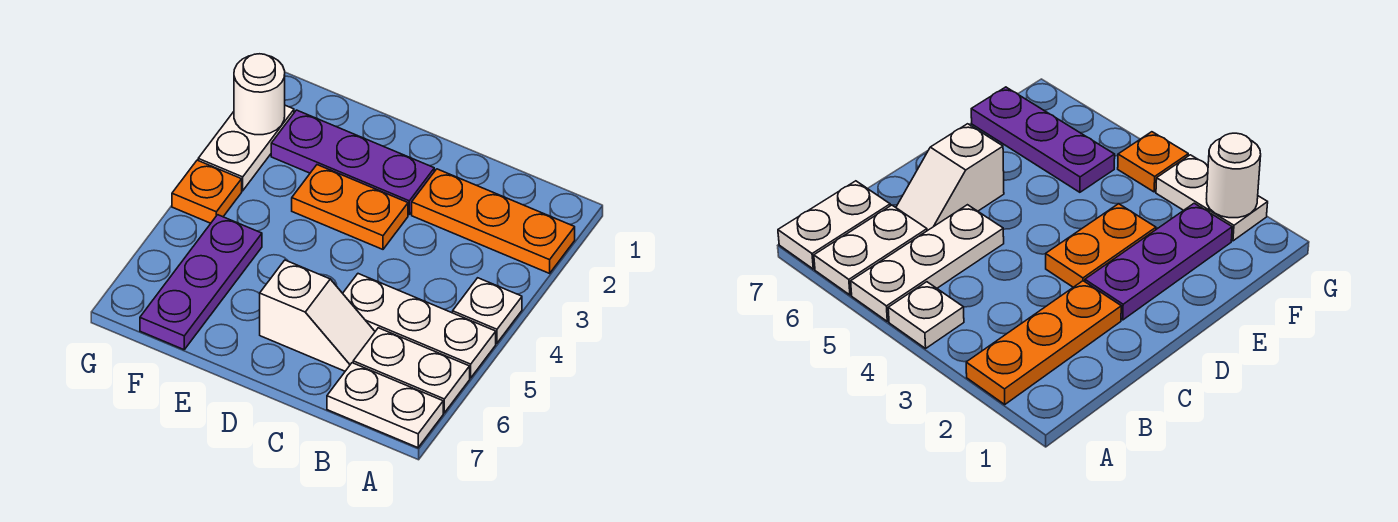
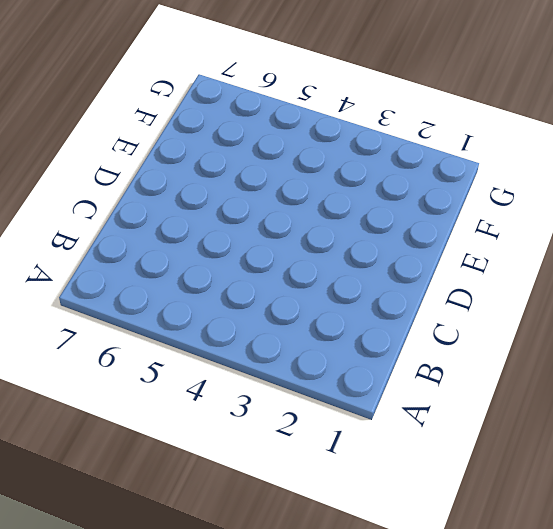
none -> orange plate A2:C2 level 1
none -> white plate A4 level 1
none -> white plate A5:C5 level 1

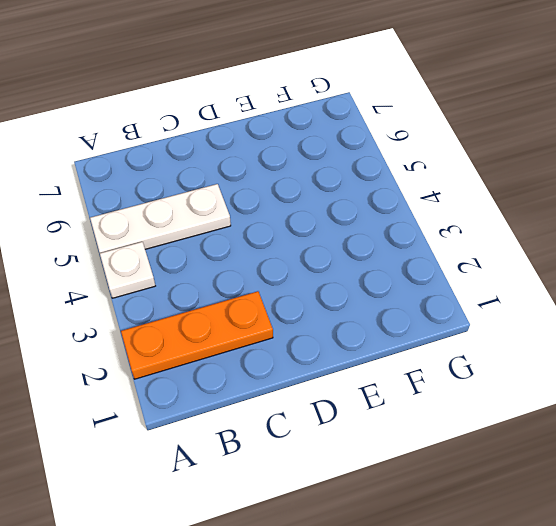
none -> white plate A6:B6 level 1
none -> white plate A7:B7 level 1
none -> white slope C6:D6 level 1 top D

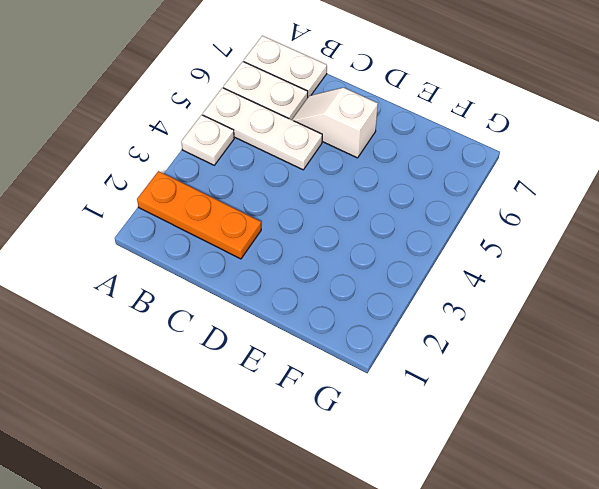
none -> purple plate D2:F2 level 1
none -> orange plate D3:E3 level 1
none -> purple plate F5:F7 level 1

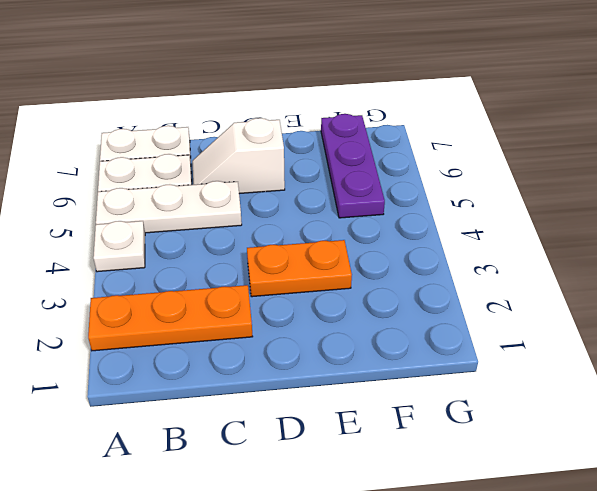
none -> purple plate D2:F2 level 1
none -> white plate G2:G3 level 1
none -> orange plate G4 level 1

